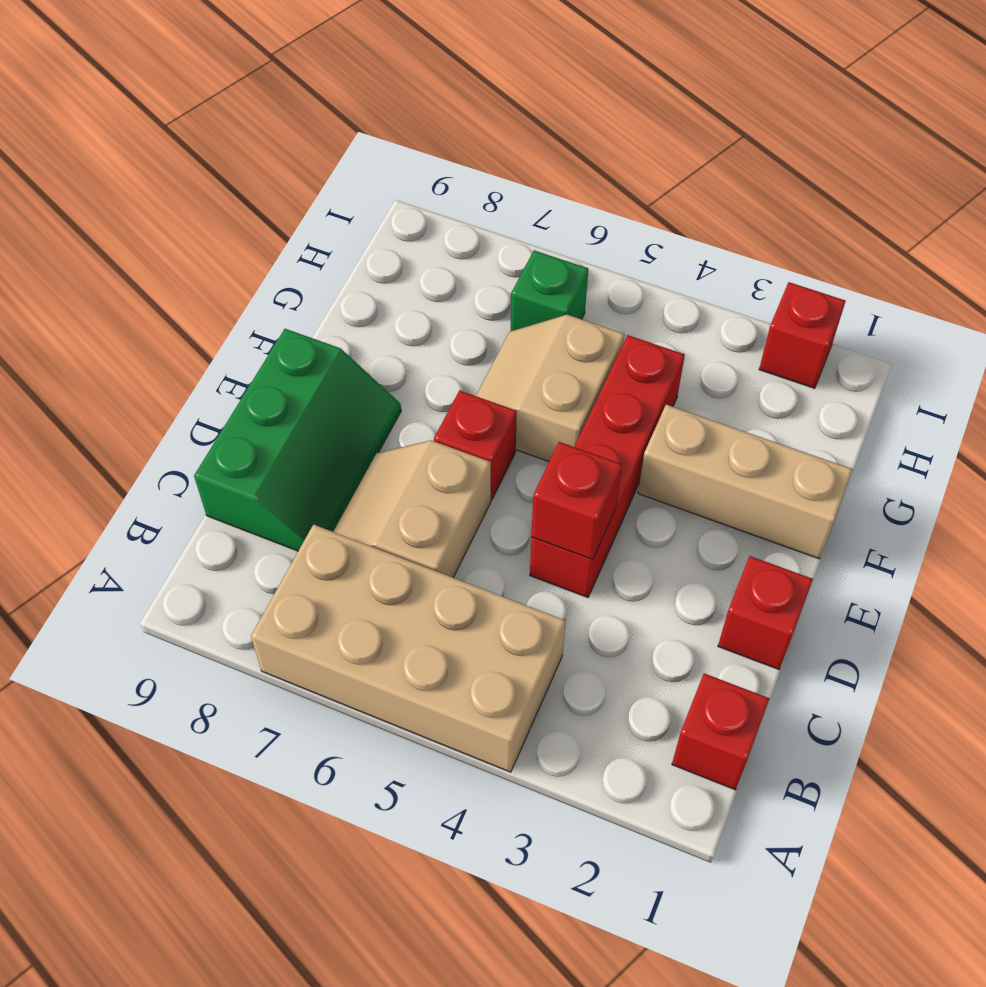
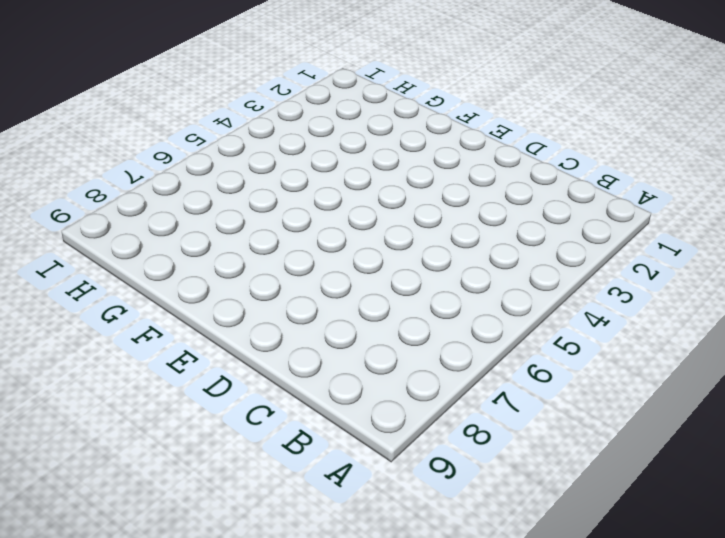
none -> tan brick A4:B7 level 1
none -> red brick B1 level 1
none -> tan slope C6:D7 level 1 top 6

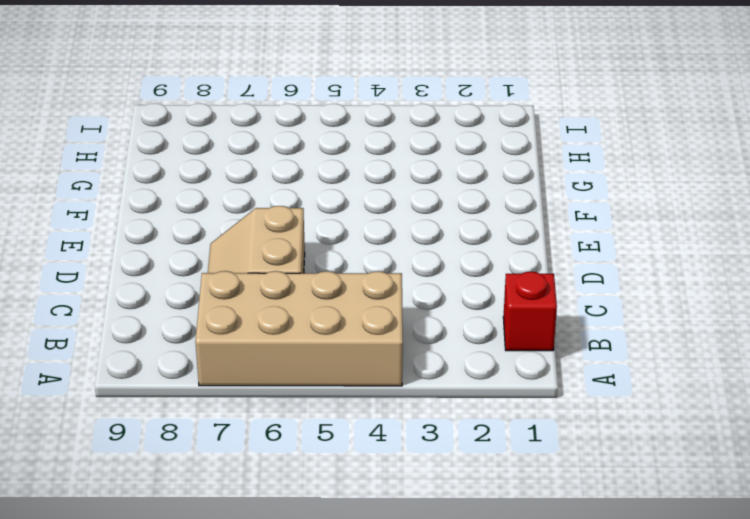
none -> green slope C8:E9 level 1 top 9
none -> red brick D1 level 1
none -> red brick D4:G4 level 1

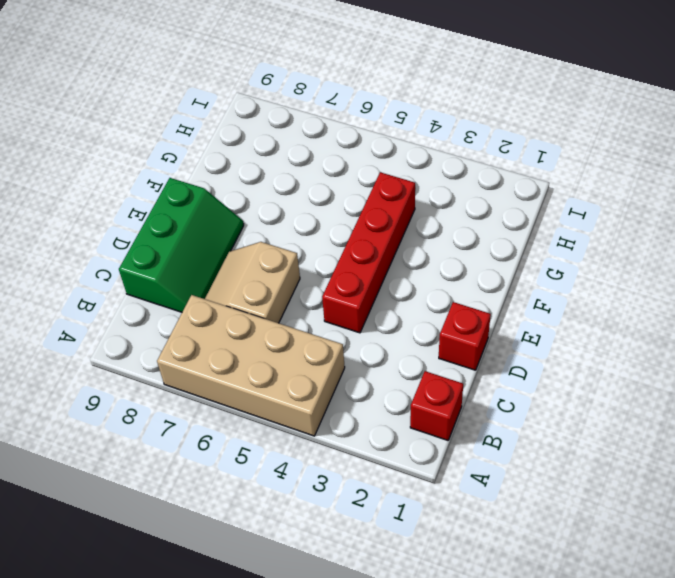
none -> red brick E6 level 1
none -> tan brick F1:F3 level 1
none -> tan slope F5:G6 level 1 top 5

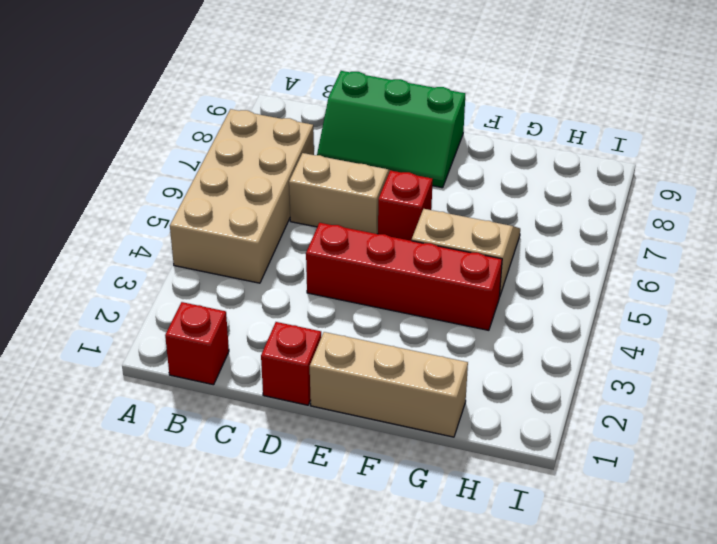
tan brick E1:G1 level 1 -> tan brick F1:F3 level 1
none -> green brick H6 level 1
none -> red brick I2 level 1
none -> red brick D4 level 2

